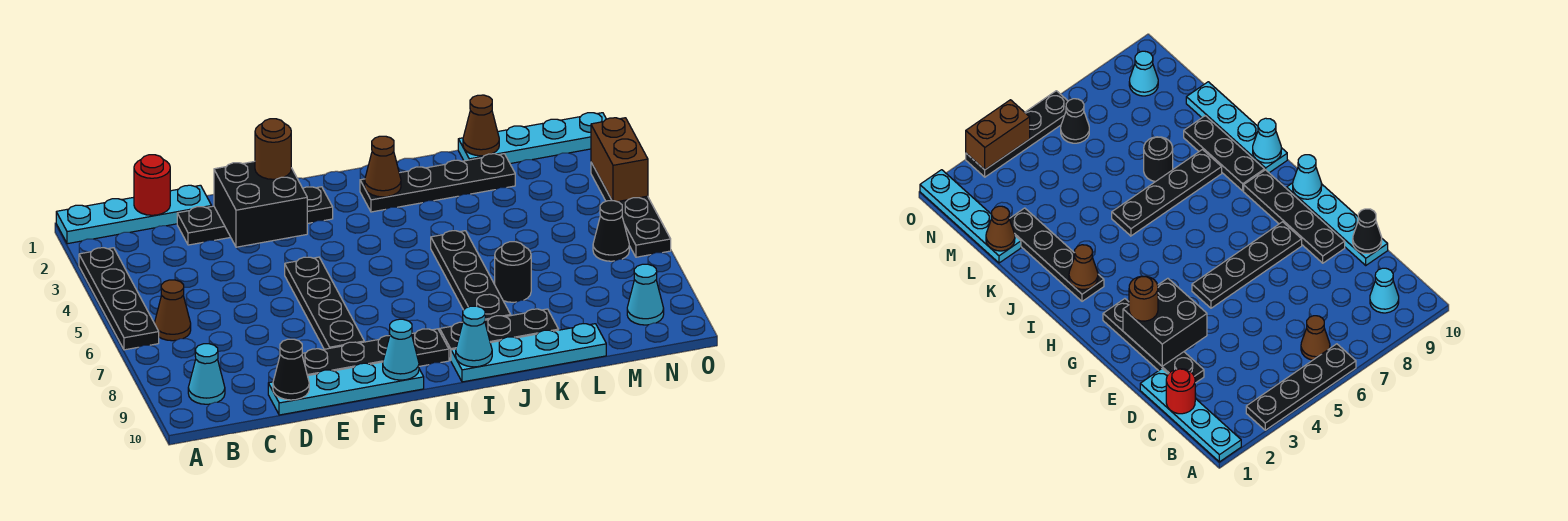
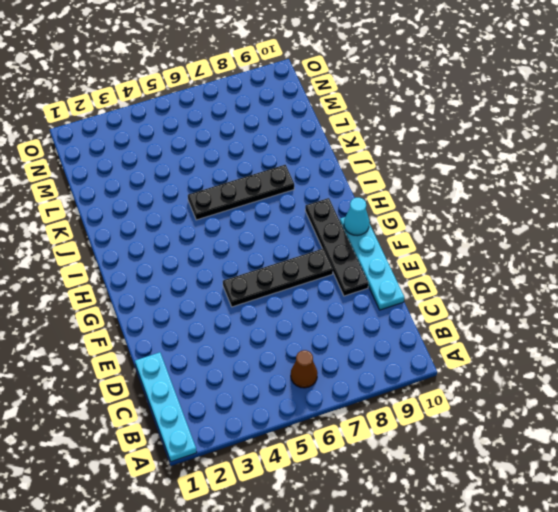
none -> black plate A3:A6 level 1
none -> cyan cone B9 level 1
none -> black plate D2:G2 level 1

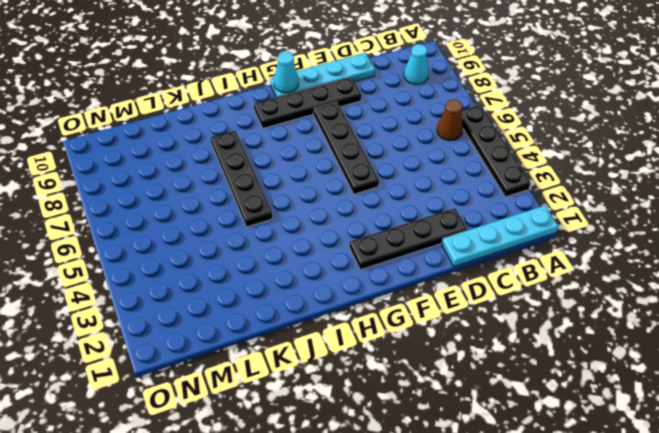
none -> black plate I2:L2 level 1
none -> black plate I9:K9 level 1
none -> cyan plate I10:L10 level 1

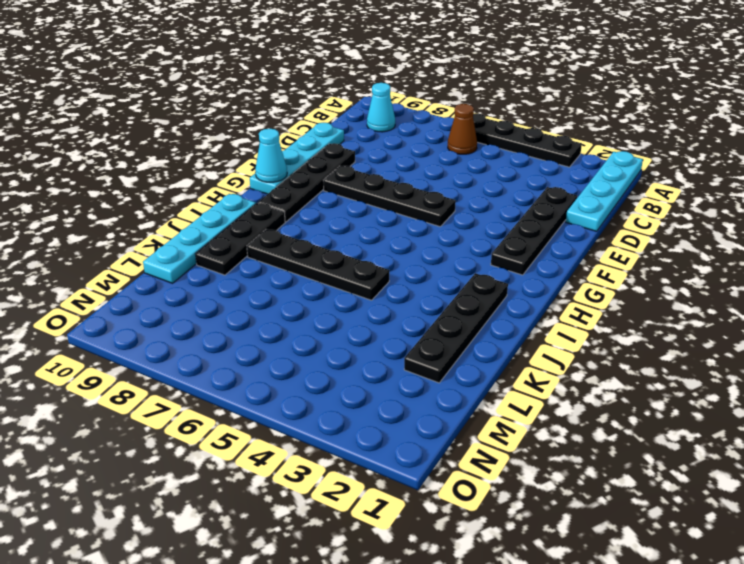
none -> black round brick K7 level 1
none -> cyan plate L1:O1 level 1
none -> black cone N6 level 1

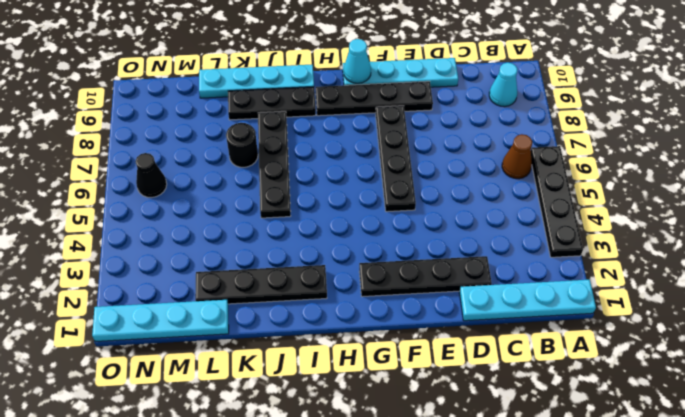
none -> cyan cone N9 level 1
none -> black plate O3:O6 level 1
none -> red round brick C1 level 2

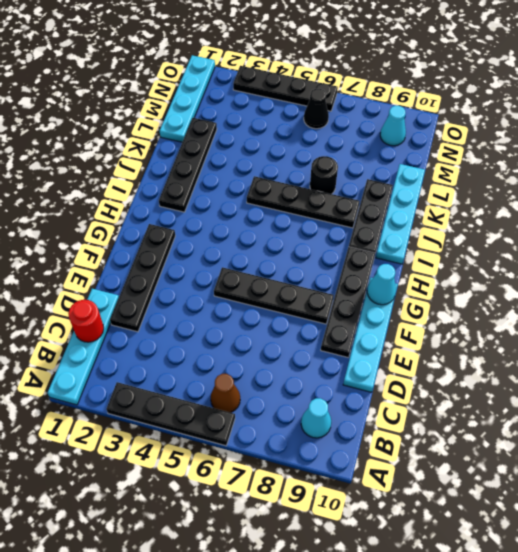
none -> black cone D10 level 2
none -> black brick E2:F3 level 2
none -> brown cone I2 level 2

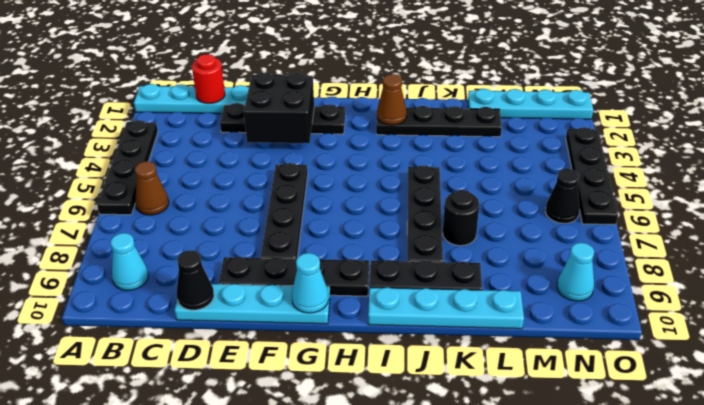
none -> cyan cone I10 level 2
none -> brown cone L1 level 2
none -> brown brick O3:O4 level 2

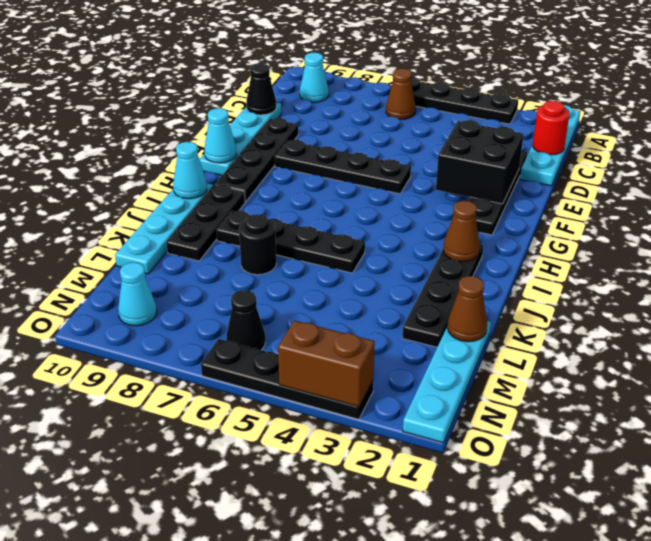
none -> brown round brick F2 level 3

